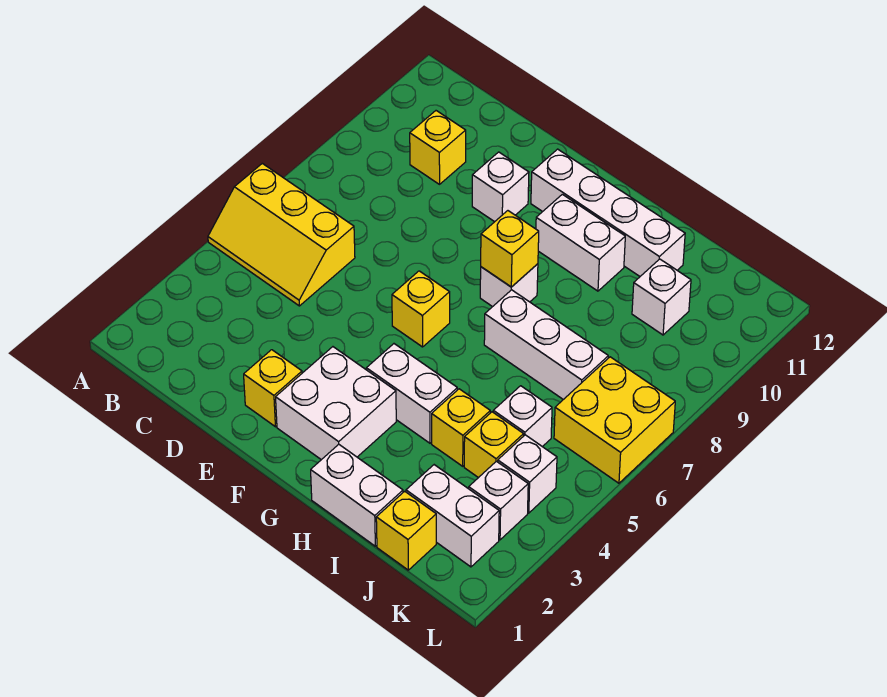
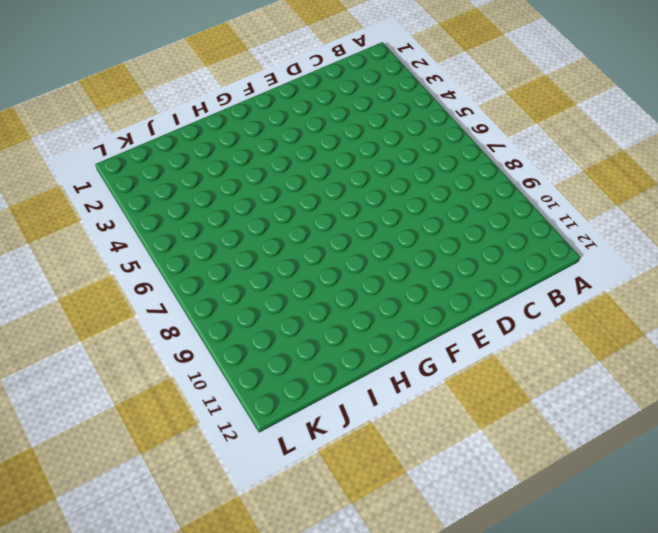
none -> yellow slope A5:C6 level 1 top 6
none -> yellow brick C10 level 1
none -> yellow brick E2 level 1

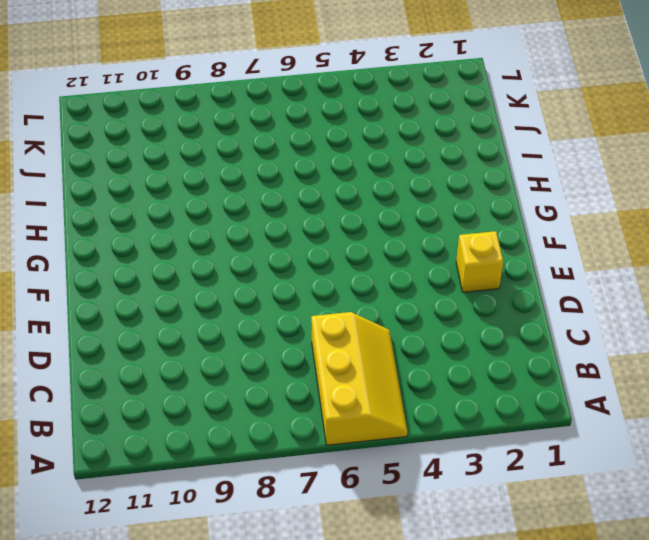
none -> yellow brick C10 level 1
none -> white brick E10 level 1
none -> white brick F2:G3 level 1

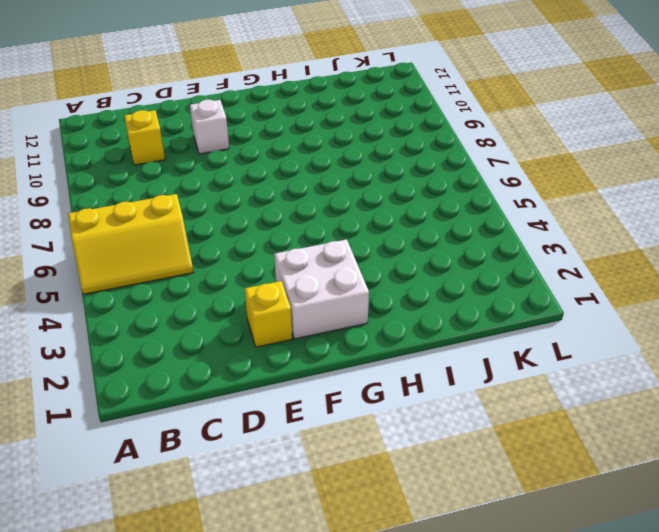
none -> yellow brick F6 level 1
none -> white brick F11:I11 level 1
none -> white brick G4:H4 level 1

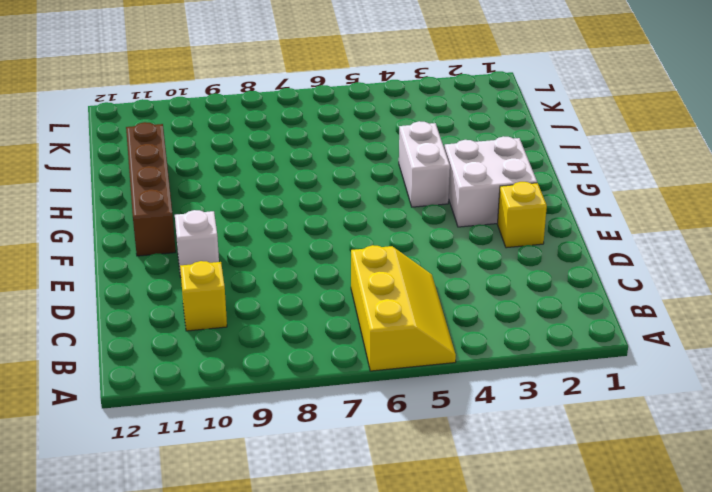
brown brick F11:I11 level 1 -> white brick F11:I11 level 1
none -> yellow brick F6 level 1
none -> white brick G8 level 1
none -> white brick G10:H10 level 1

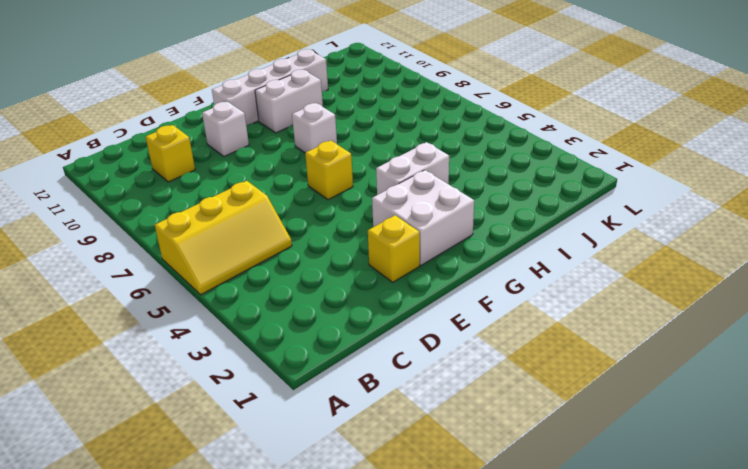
none -> white brick H1:I1 level 1
none -> white brick H7:J7 level 1
none -> yellow brick I4 level 1

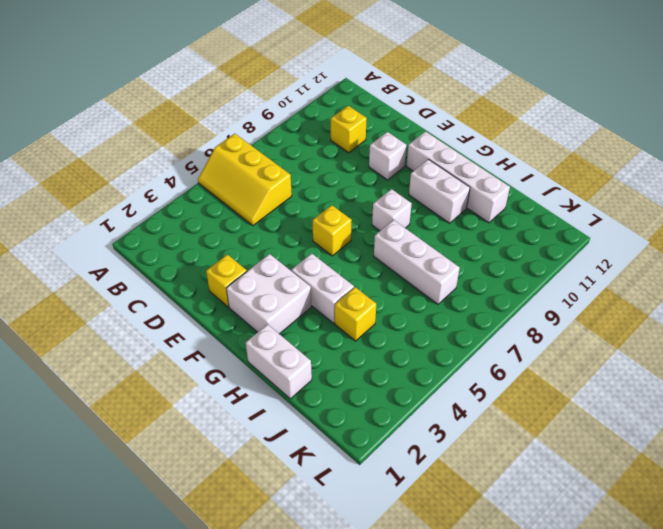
none -> yellow brick J1 level 1
none -> white brick J2:K2 level 1
none -> yellow brick J4 level 1

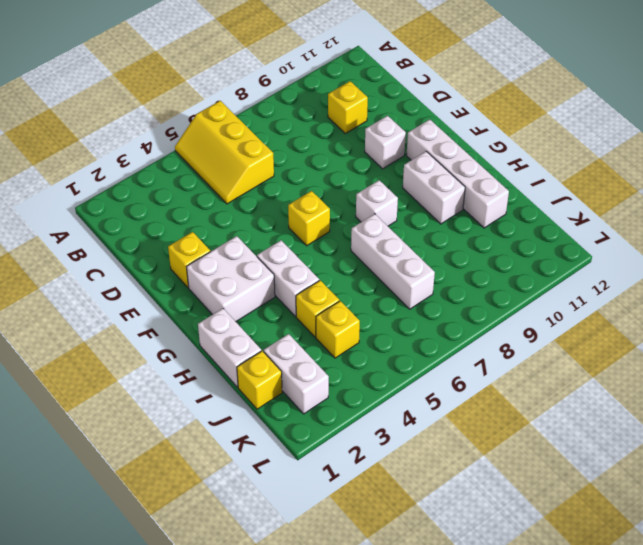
none -> white brick J5 level 1
none -> white brick J10 level 1
none -> white brick K3 level 1

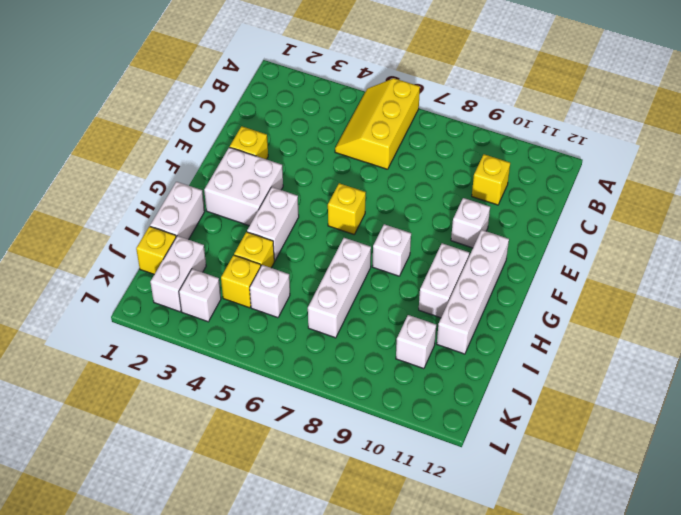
none -> white brick K4 level 1
none -> yellow brick K6:L7 level 1
none -> yellow brick G8 level 2

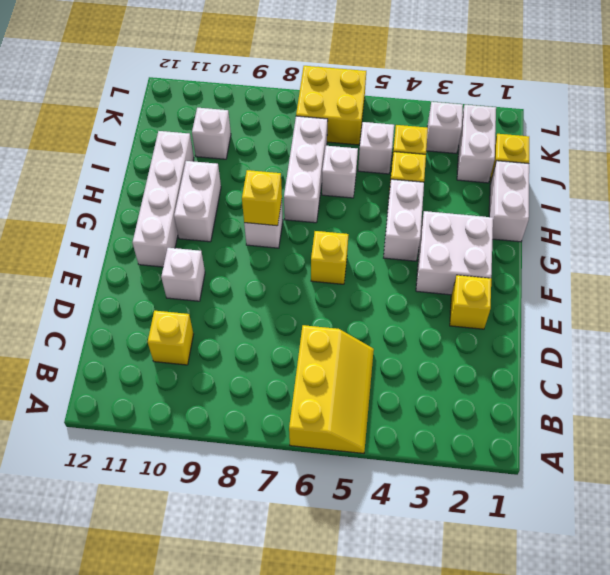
white brick I6 level 1 -> white brick K4 level 1

